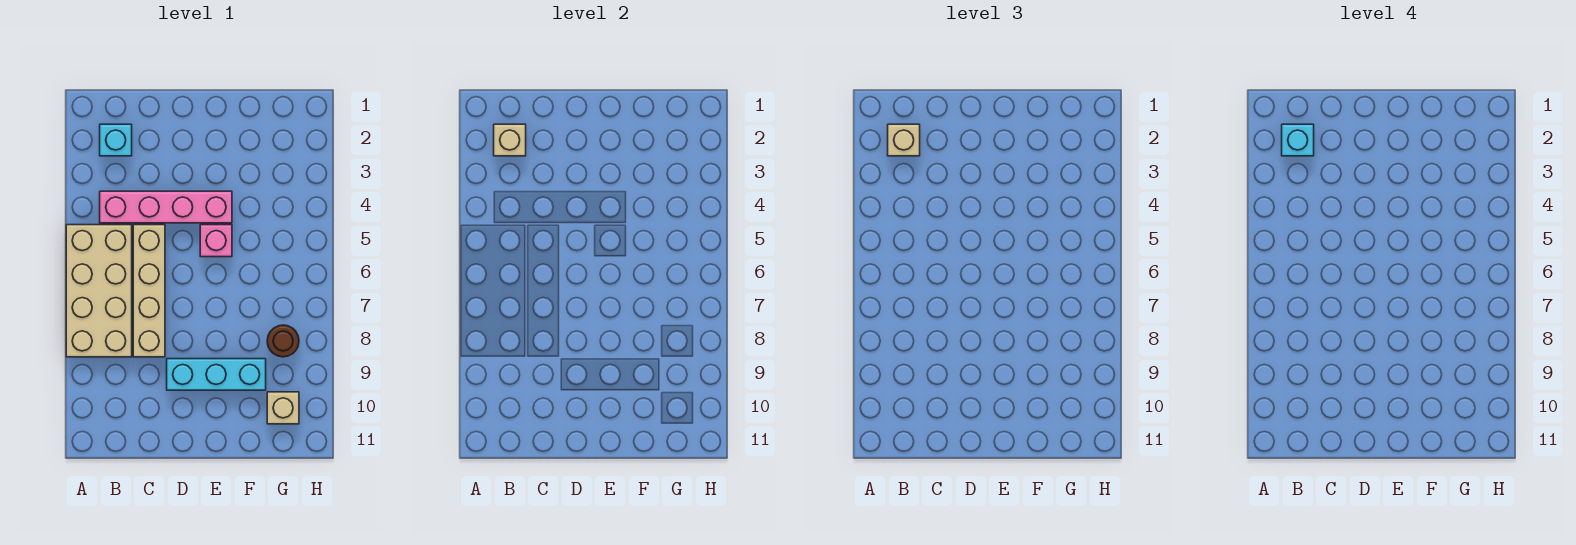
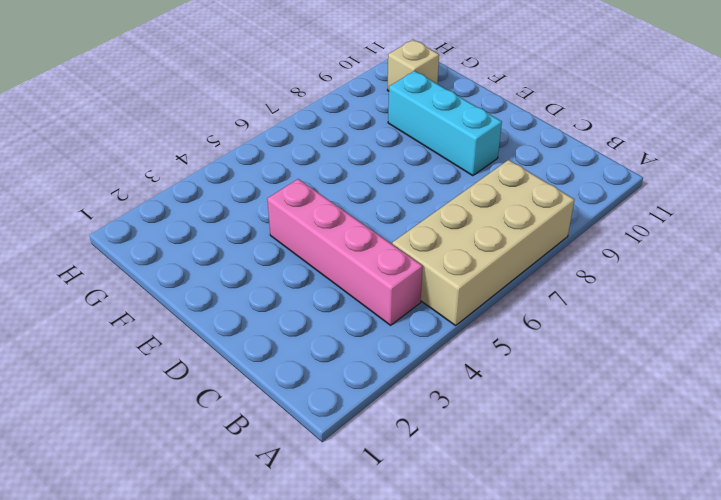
none -> cyan brick B2 level 1
none -> tan brick C5:C8 level 1

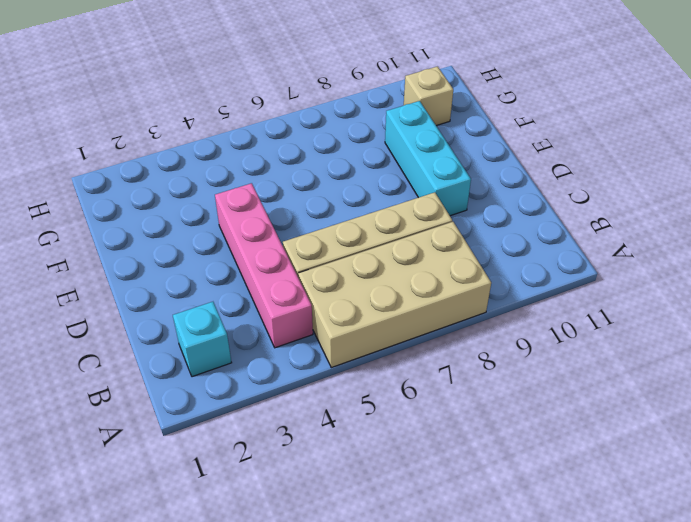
none -> pink brick E5 level 1
none -> brown round brick G8 level 1

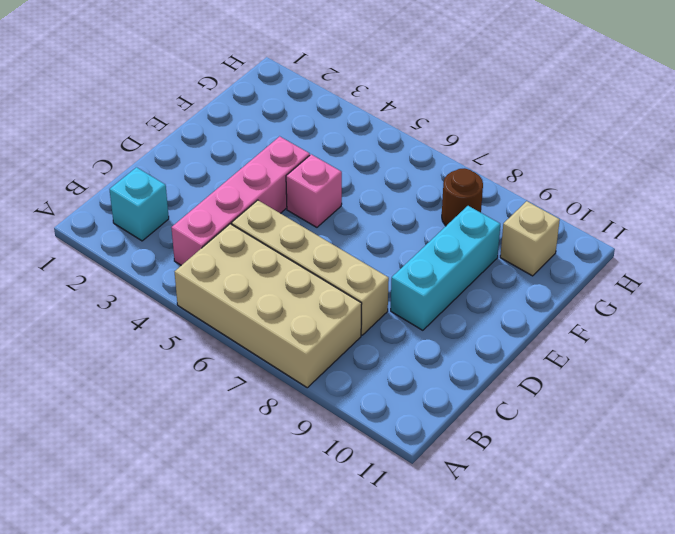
none -> tan brick B2 level 2
none -> tan brick B2 level 3

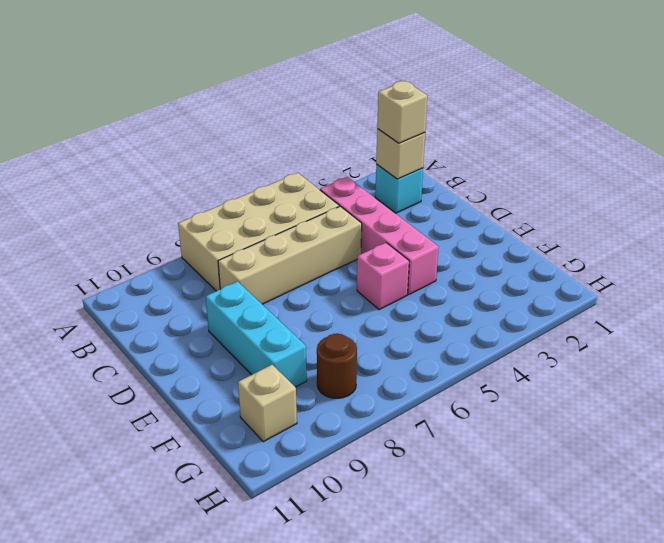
none -> cyan brick B2 level 4

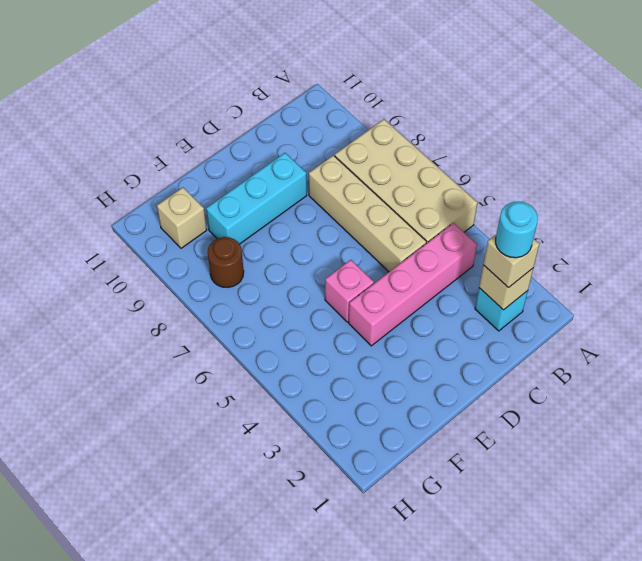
cyan round brick B2 level 4 -> cyan brick B2 level 4

